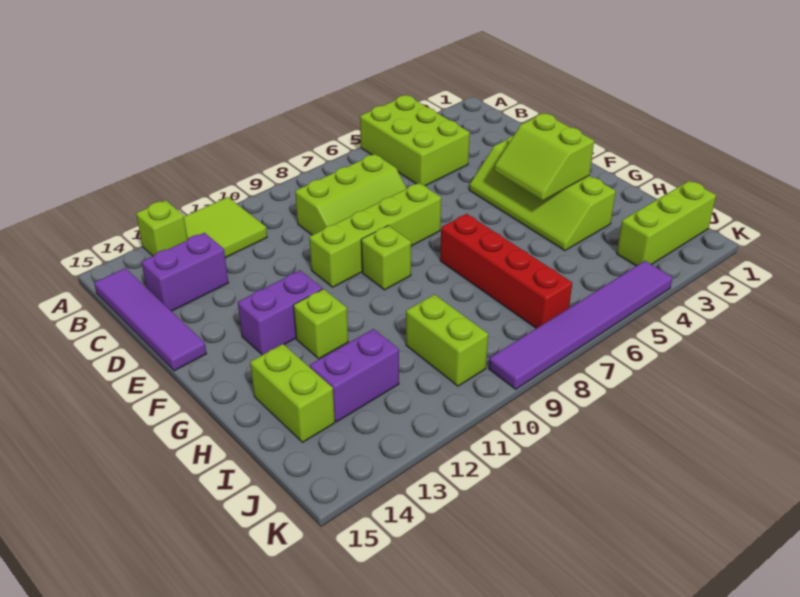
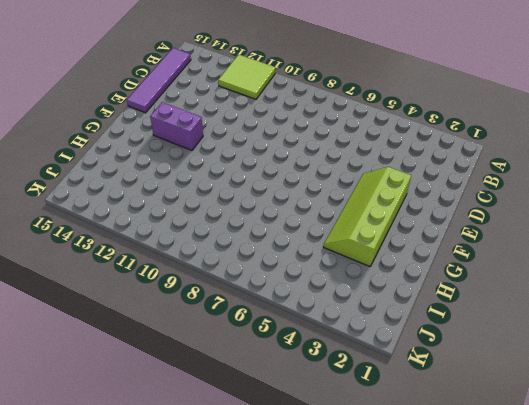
none -> lime brick A4:C5 level 1
none -> lime brick A13 level 1
none -> lime slope C7:D9 level 1 top C

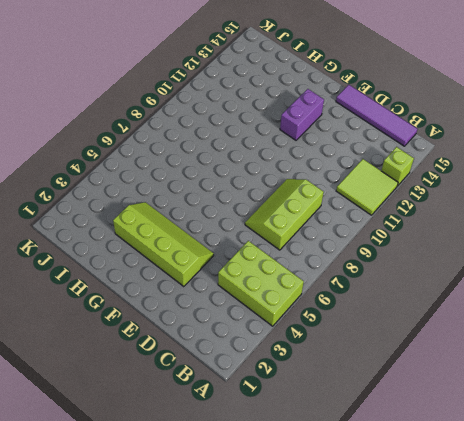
none -> purple brick C13:C14 level 1
none -> lime brick E7:E10 level 1
none -> lime brick F9 level 1

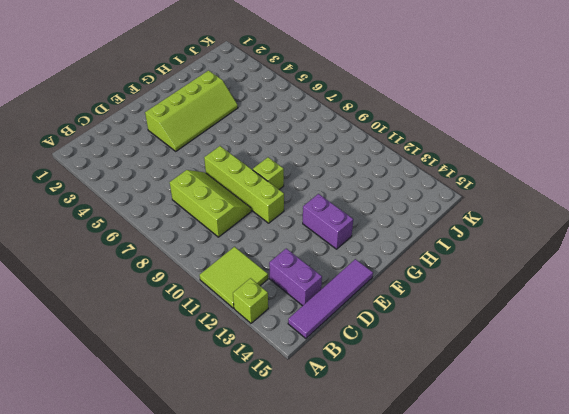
none -> lime brick A4:C5 level 1
none -> red brick G7:J7 level 1
none -> lime brick G12 level 1

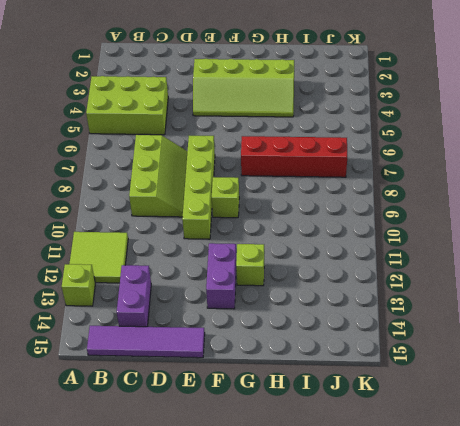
none -> lime brick H14:I14 level 1
none -> lime brick I10:J10 level 1
none -> purple brick I12:I13 level 1

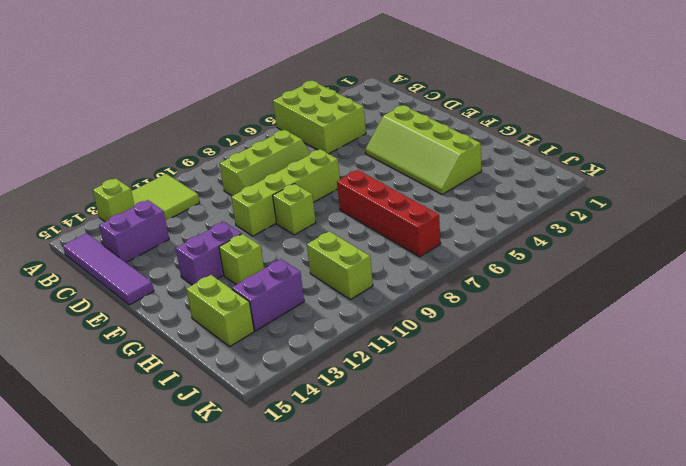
none -> lime brick J1:J3 level 1
none -> purple tile K4:K9 level 1
none -> lime slope F3:G4 level 2 top 3

